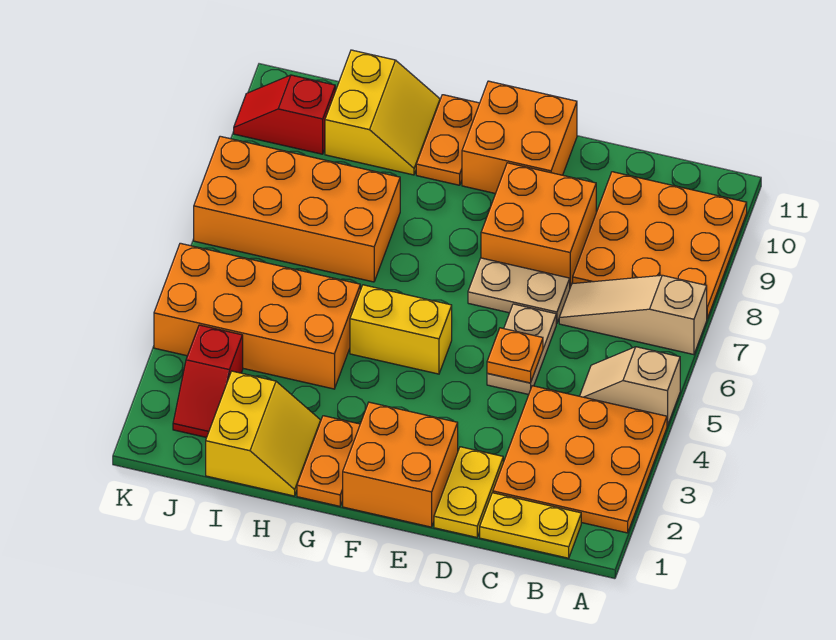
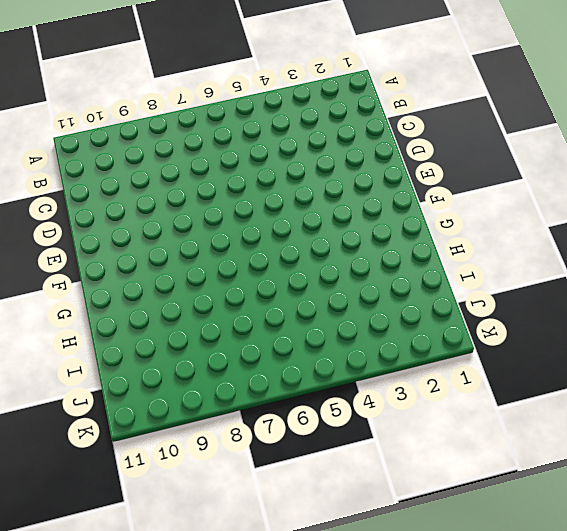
none -> orange plate A2:C4 level 1
none -> tan slope A5:B5 level 1 top A
none -> tan slope A7:C7 level 1 top A

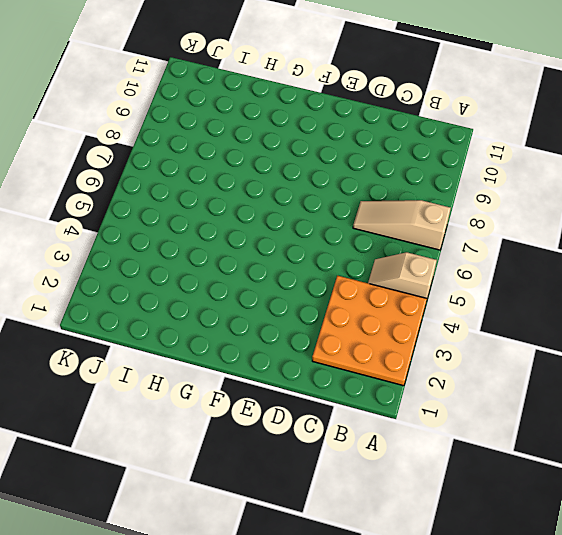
none -> orange plate A8:C10 level 1
none -> yellow plate B1:C1 level 1
none -> yellow plate D1:D2 level 1

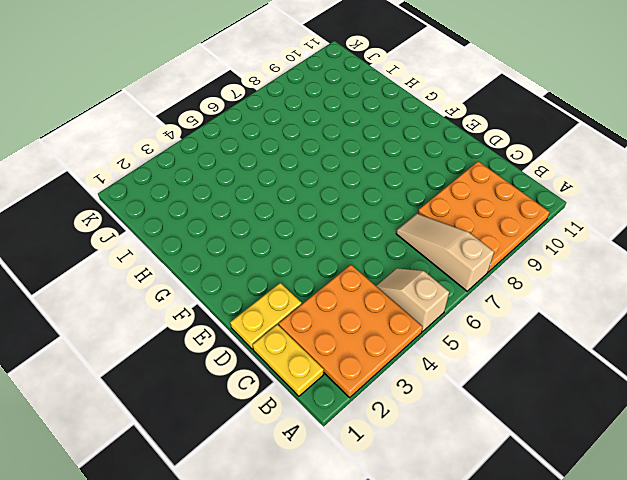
none -> tan plate D5:D6 level 1
none -> tan plate D7:E7 level 1
none -> orange brick D8:E9 level 1

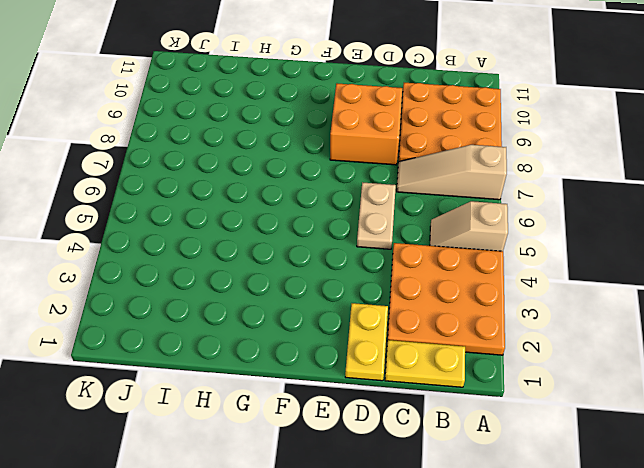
none -> tan plate D7:E7 level 1
none -> orange brick E1:F2 level 1
none -> orange brick E10:F11 level 1

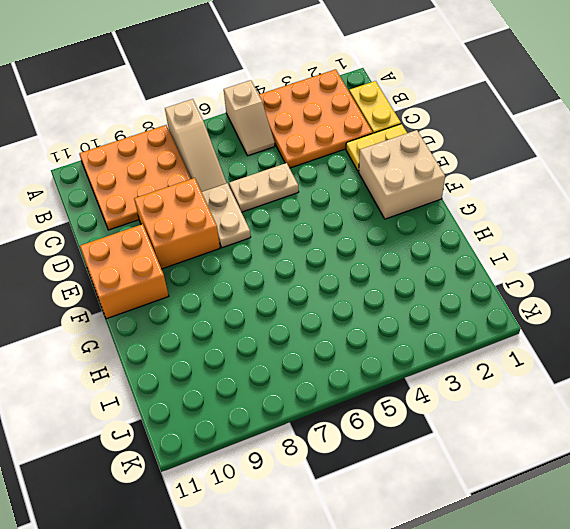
tan brick E1:F2 level 1 -> orange brick E1:F2 level 1
none -> yellow brick F5:G5 level 1
none -> orange plate G1:G2 level 1
none -> orange plate G10:G11 level 1

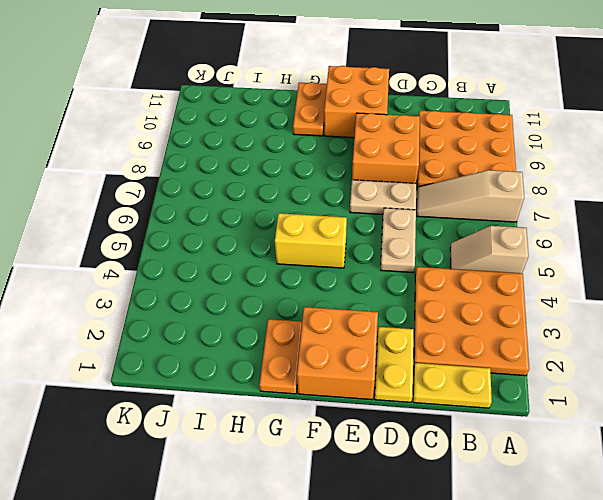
none -> yellow slope H1:I2 level 1 top I
none -> orange brick H4:K5 level 1
none -> orange brick H7:K8 level 1

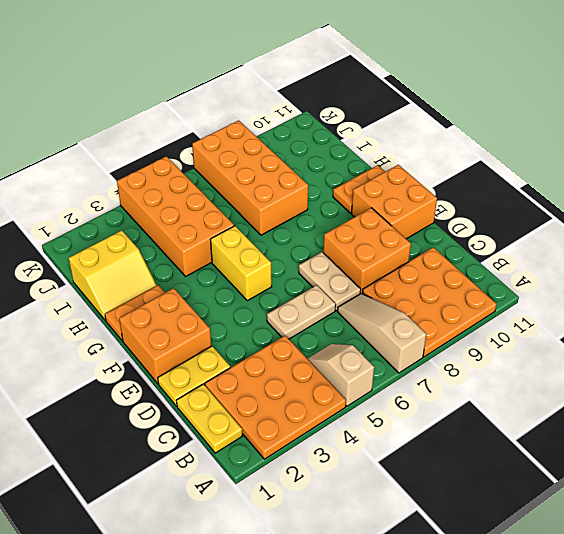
none -> yellow slope H10:I11 level 1 top I
none -> red slope J2:J3 level 1 top 3
none -> red slope J10:K10 level 1 top J

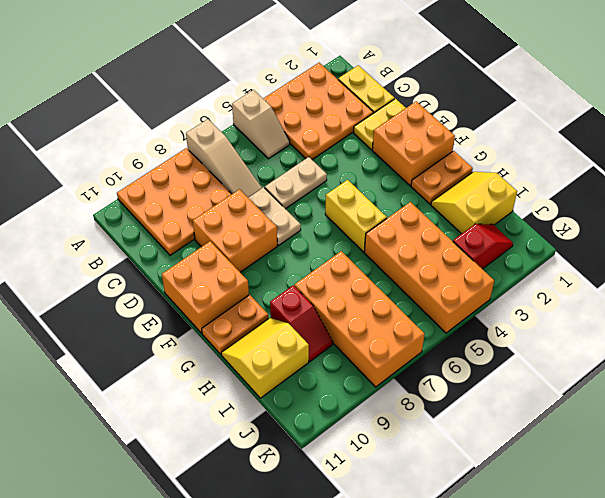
red slope H9:I9 level 1 top H -> red slope J10:K10 level 1 top J
none -> orange plate D5 level 2

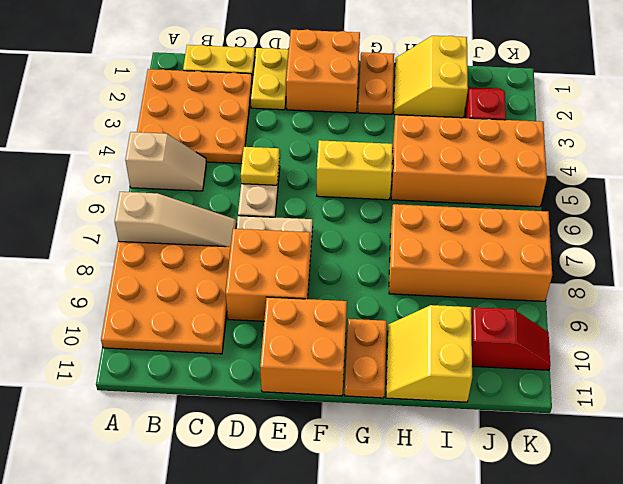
yellow plate D5 level 2 -> orange plate D5 level 2

